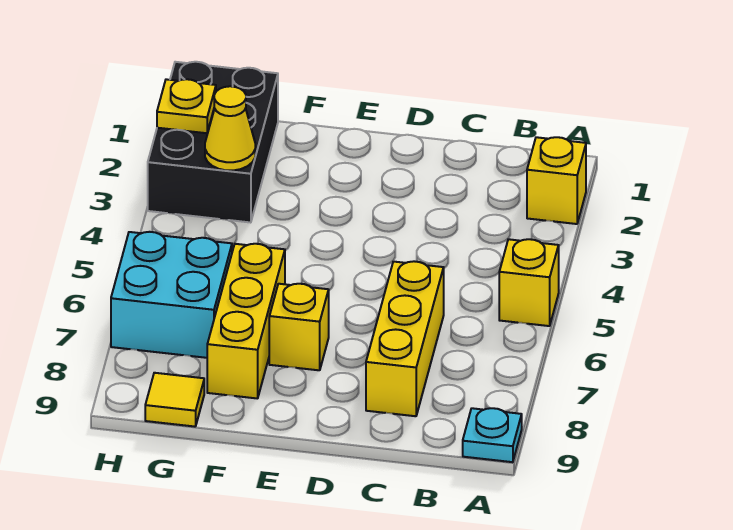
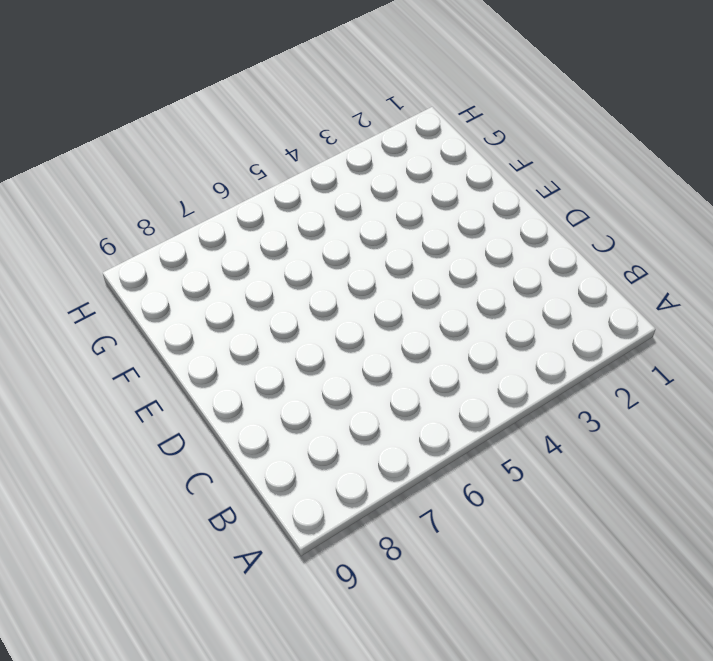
none -> yellow brick A2 level 1
none -> yellow brick A5 level 1

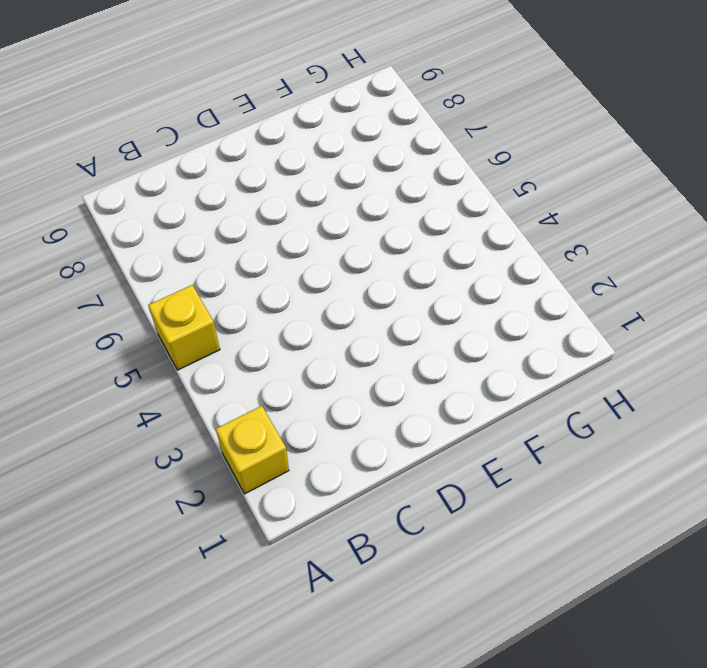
none -> cyan plate A9 level 1
none -> yellow brick C6:C8 level 1

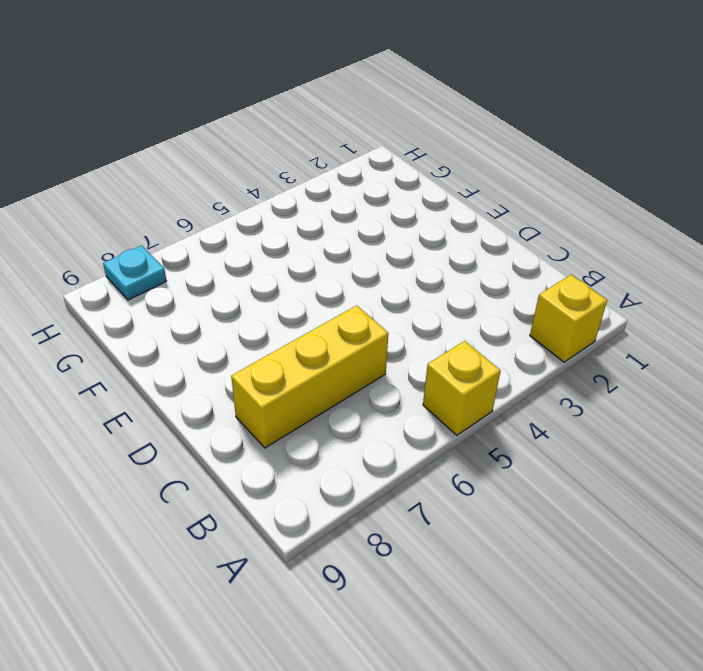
cyan plate H8 level 1 -> cyan plate A9 level 1
none -> yellow brick E7 level 1
none -> yellow brick F6:F8 level 1

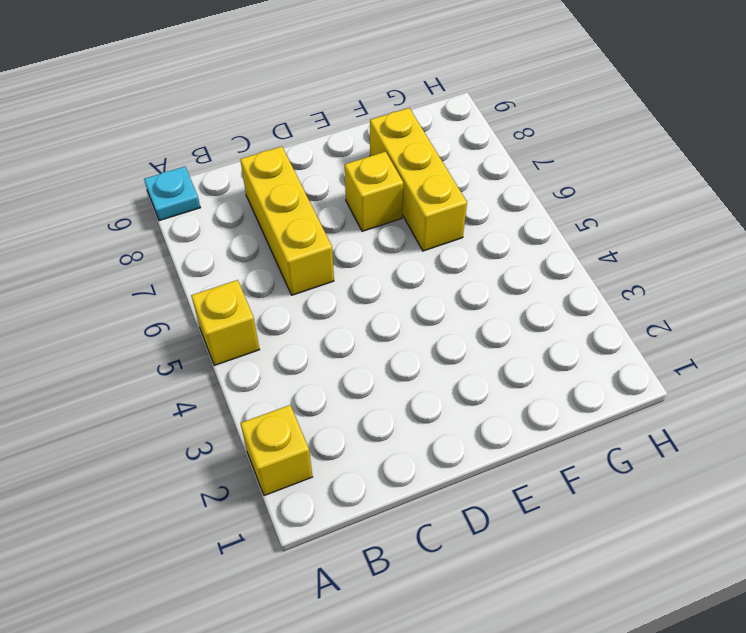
none -> black brick G1:H3 level 1
none -> cyan brick G6:H7 level 1

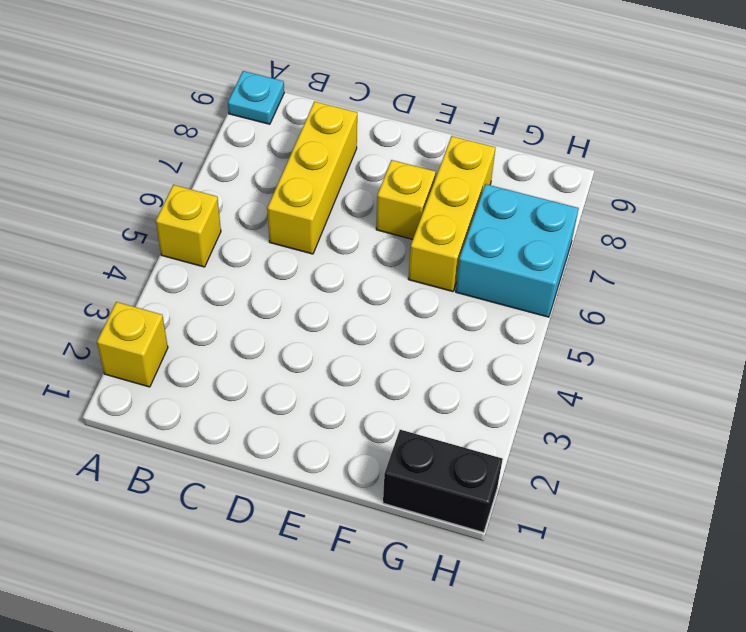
black brick G1:H1 level 1 -> black brick G1:H3 level 1
none -> yellow tile G9 level 1
none -> yellow cone G3 level 2

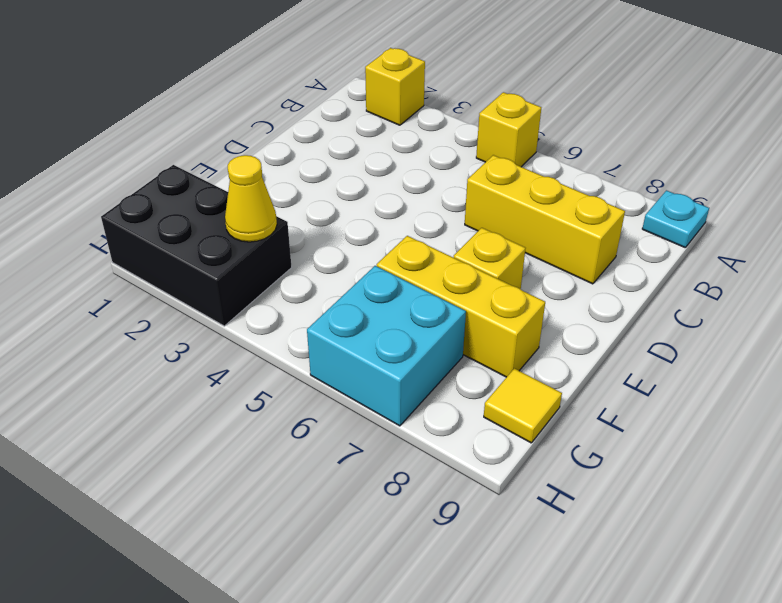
none -> yellow plate H2 level 2

